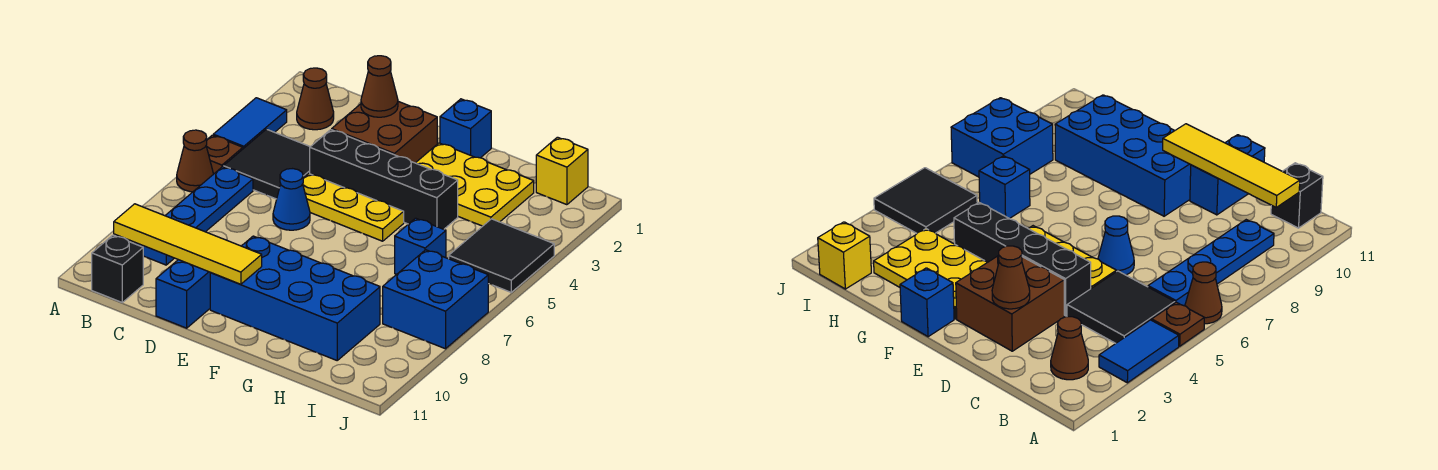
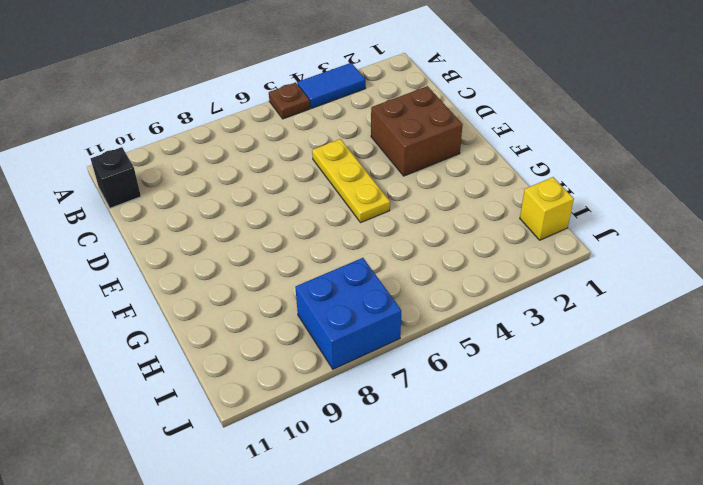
none -> brown cone A6 level 1
none -> brown cone B2 level 1
none -> black tile B4:C5 level 1

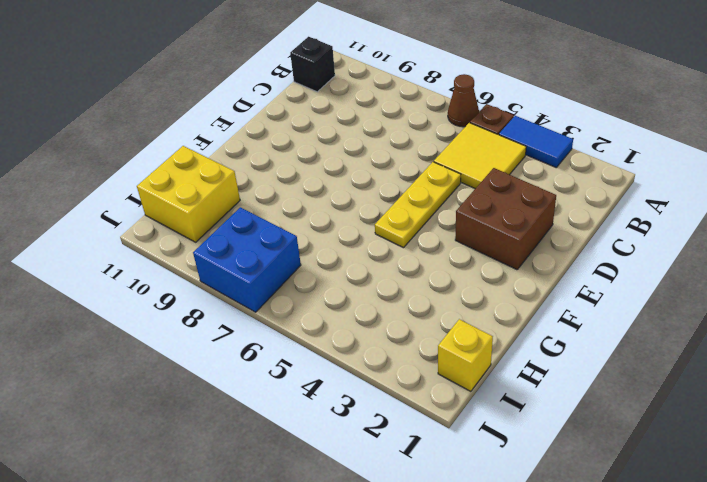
yellow tile B4:C5 level 1 -> black tile B4:C5 level 1
yellow brick H10:I11 level 1 -> blue brick E9:H10 level 1
none -> brown cone B2 level 1
none -> blue plate B6:B9 level 1
none -> black brick D4:G4 level 1

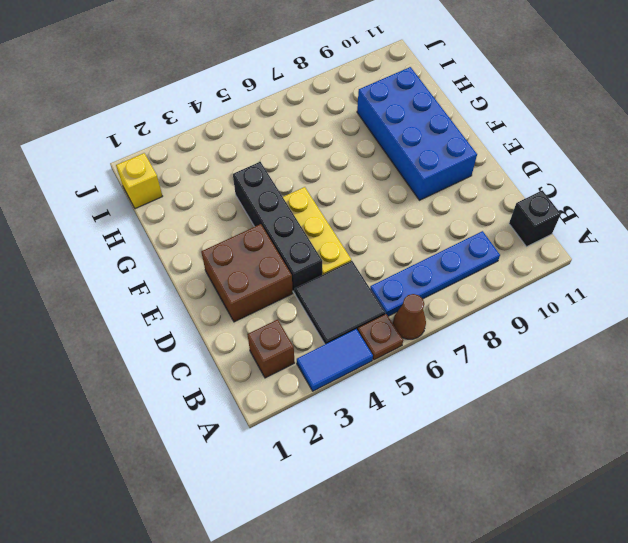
brown brick B2 level 1 -> brown cone B2 level 1
none -> blue cone D6 level 1
none -> blue brick D10:D11 level 1
none -> blue brick F1 level 1

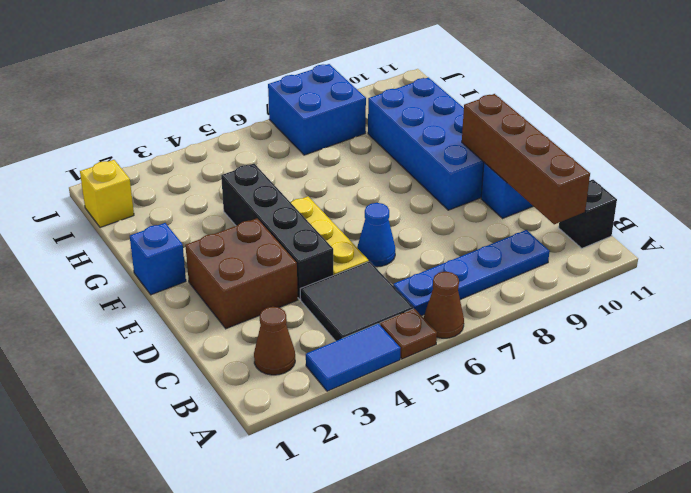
brown brick B10:E10 level 2 -> yellow tile B10:E10 level 2
none -> yellow plate F2:H3 level 1
none -> blue brick H6 level 1
none -> black tile I4:J5 level 1

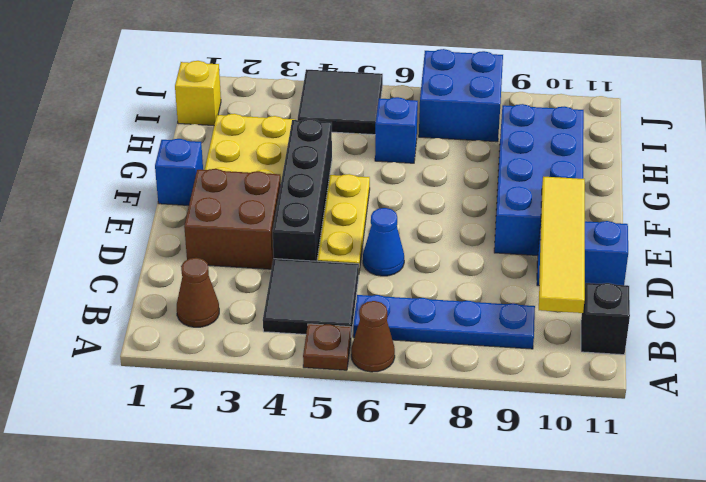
none -> blue tile A3:A4 level 1
none -> brown cone D2 level 2

